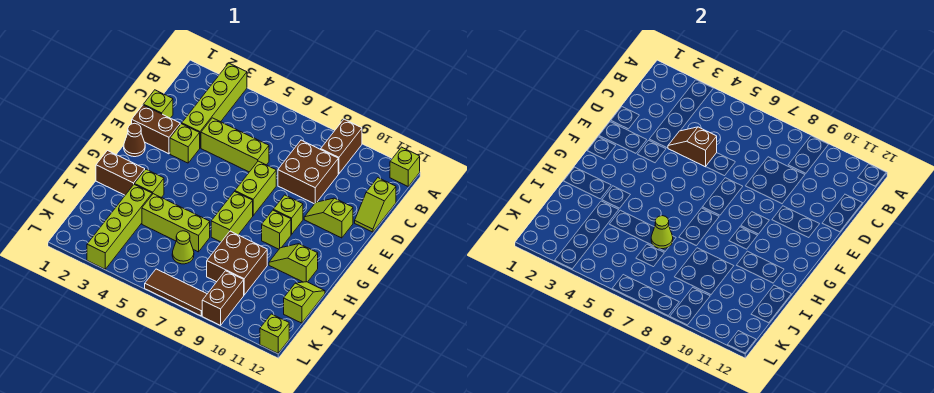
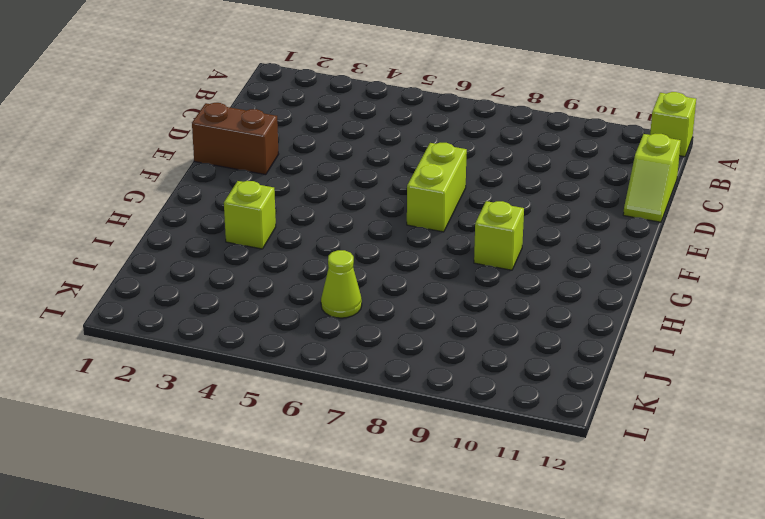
none -> lime brick A3:D3 level 1
none -> brown brick A9:B9 level 1
none -> brown brick C8:D9 level 1

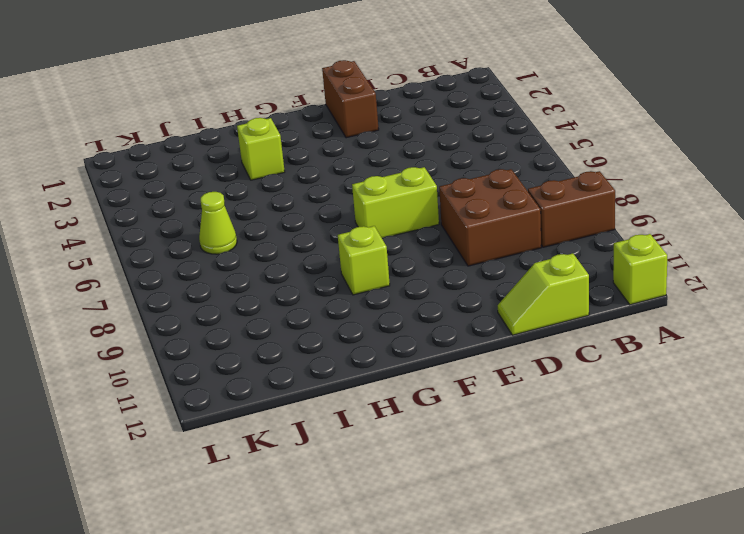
none -> lime brick A3:D3 level 1
none -> lime brick D1 level 1
none -> lime brick D4:D6 level 1

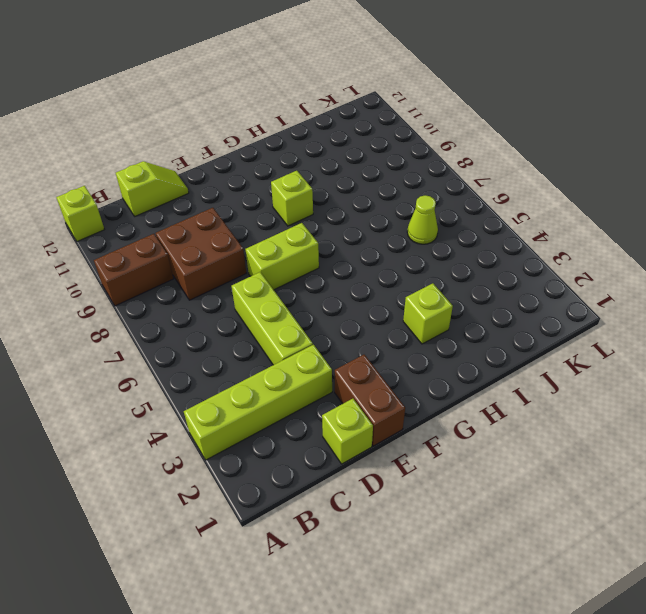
none -> lime brick E3 level 1
none -> lime slope E10:E11 level 1 top 11
none -> brown cone F1 level 1

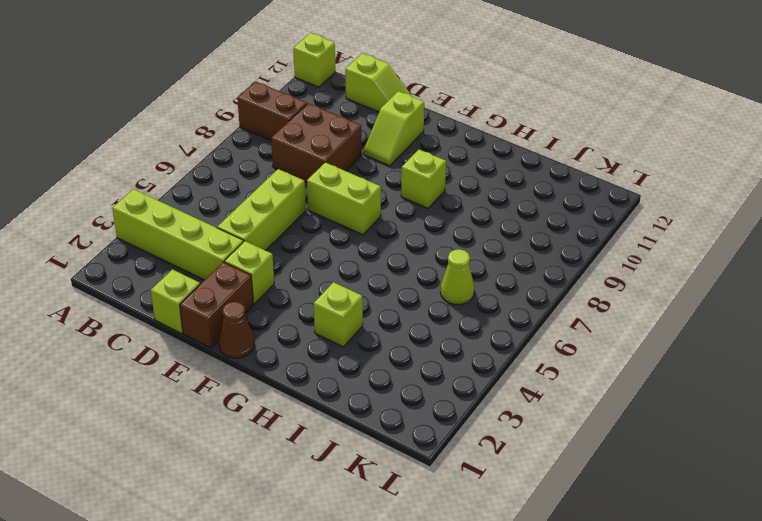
none -> lime brick F9 level 1
none -> lime brick G7:H7 level 1
none -> brown brick H1:H2 level 1

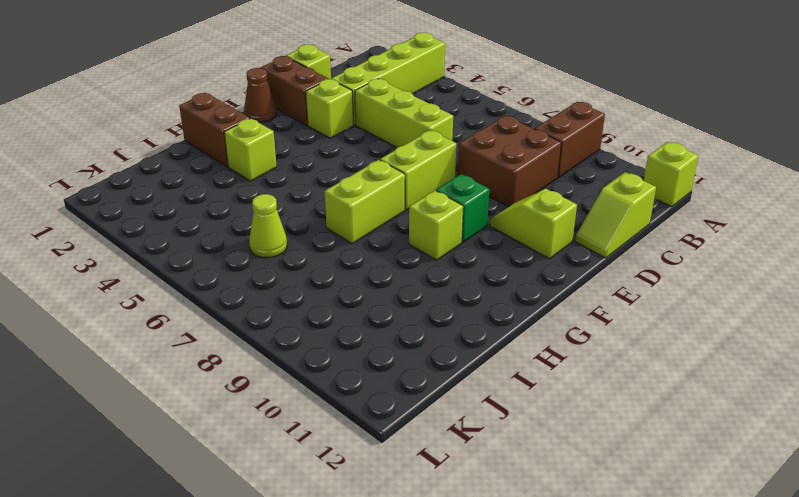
green brick F9 level 1 -> lime brick F9 level 1
none -> lime slope H10:H11 level 1 top 11
none -> lime brick I3:L3 level 1
none -> lime brick I4:I6 level 1

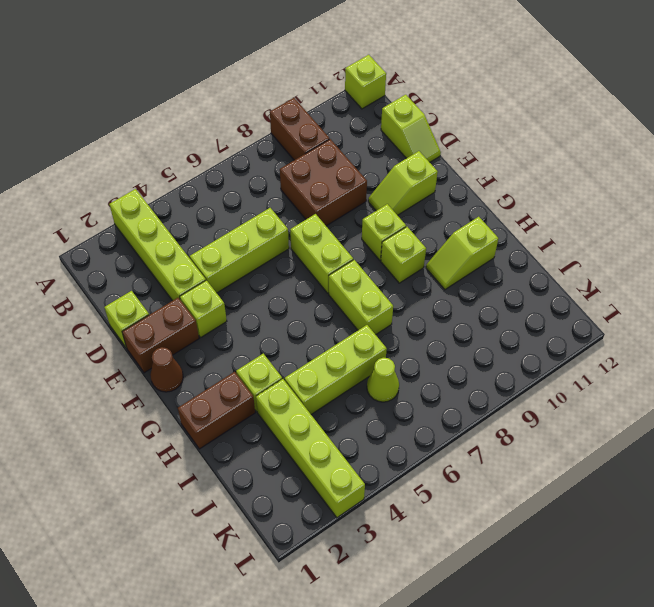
none -> brown brick I8:J9 level 1
none -> lime slope I12:J12 level 1 top J
none -> brown brick K9:L9 level 1

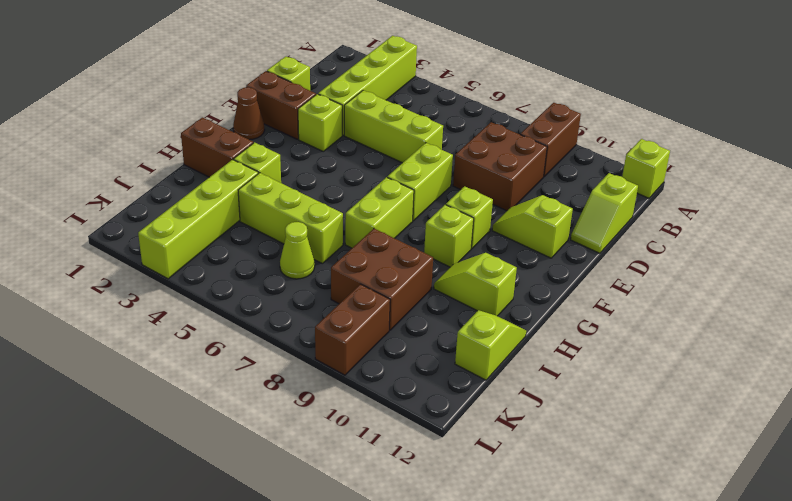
none -> brown tile L6:L8 level 1
none -> lime brick L12 level 1
none -> brown slope D4:D5 level 2 top 5

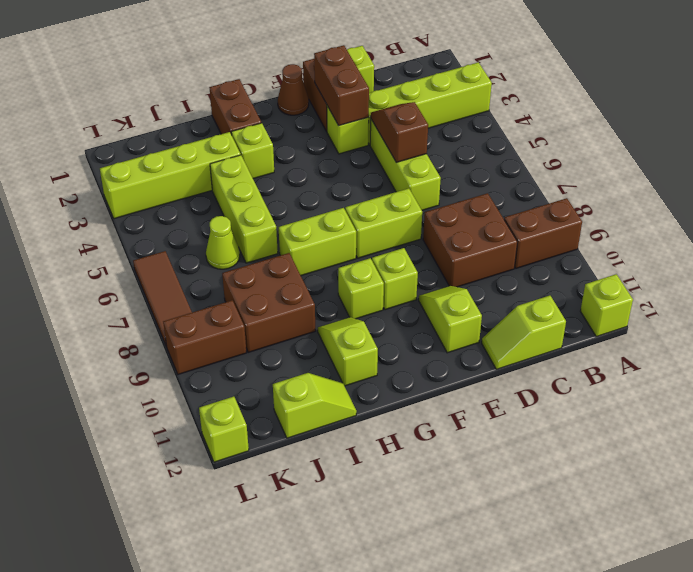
brown brick E2:E3 level 2 -> none
none -> lime cone I6 level 2

